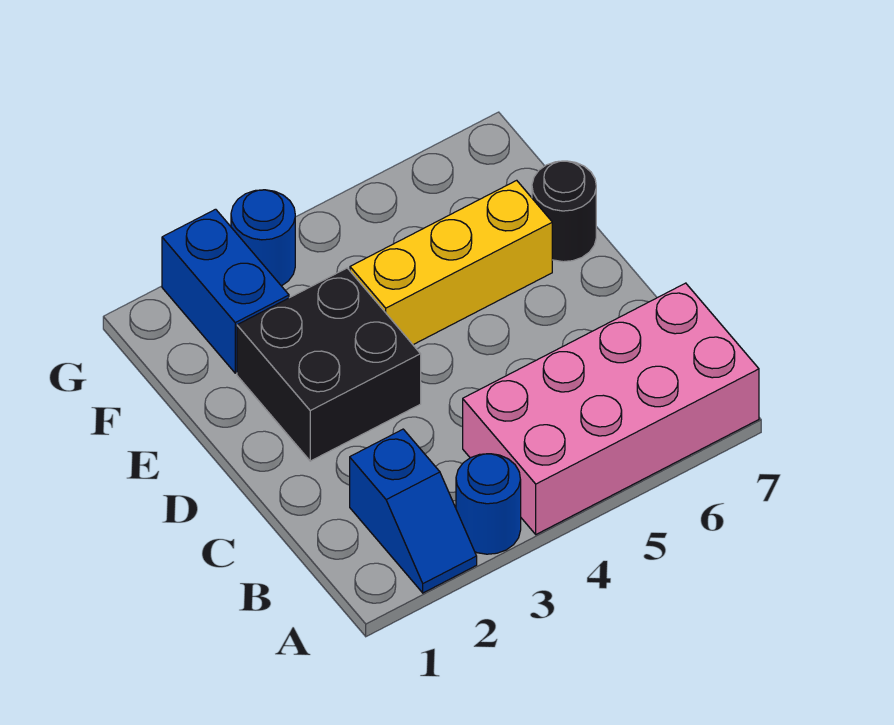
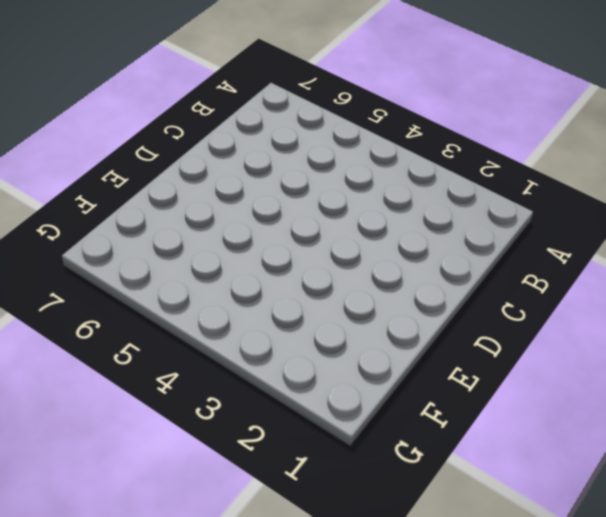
none -> blue slope A2:B2 level 1 top B
none -> blue round brick A3 level 1

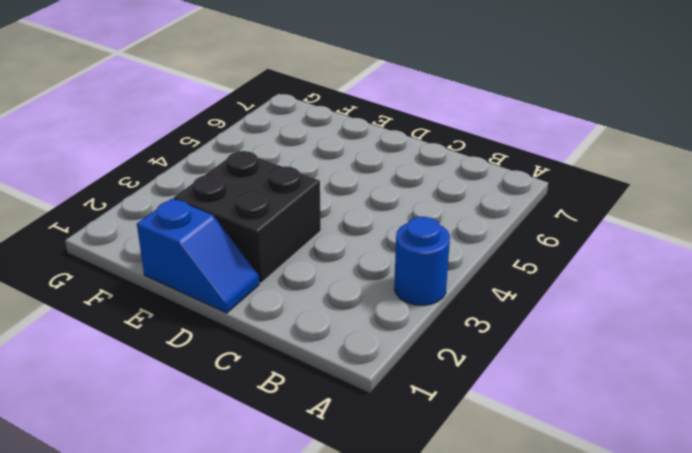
blue slope D1:E1 level 1 top E -> blue slope A2:B2 level 1 top B
none -> pink brick A4:B7 level 1
none -> yellow brick E4:E6 level 1

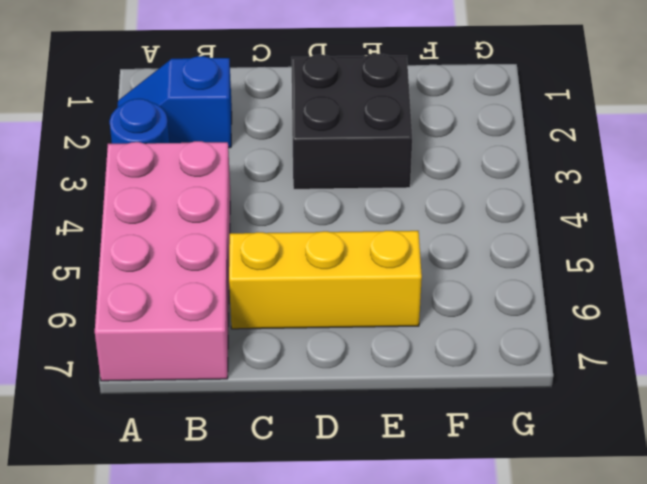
yellow brick C6:E6 level 1 -> yellow brick E4:E6 level 1
none -> black round brick E7 level 1
none -> blue brick F2:G2 level 1

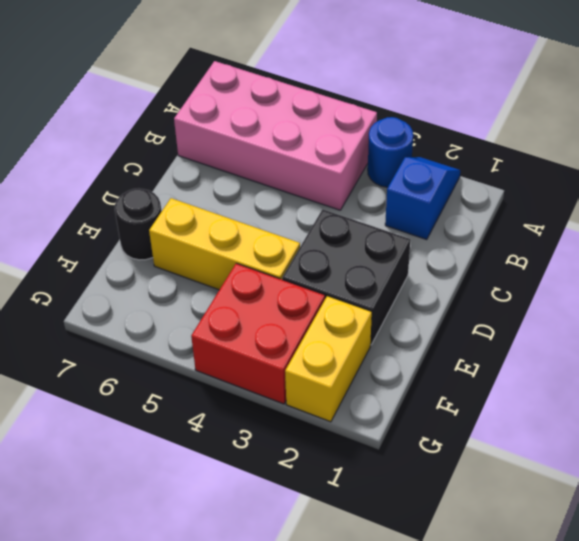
yellow brick F2:G2 level 1 -> blue brick F2:G2 level 1
red brick F3:G4 level 1 -> blue round brick G3 level 1

